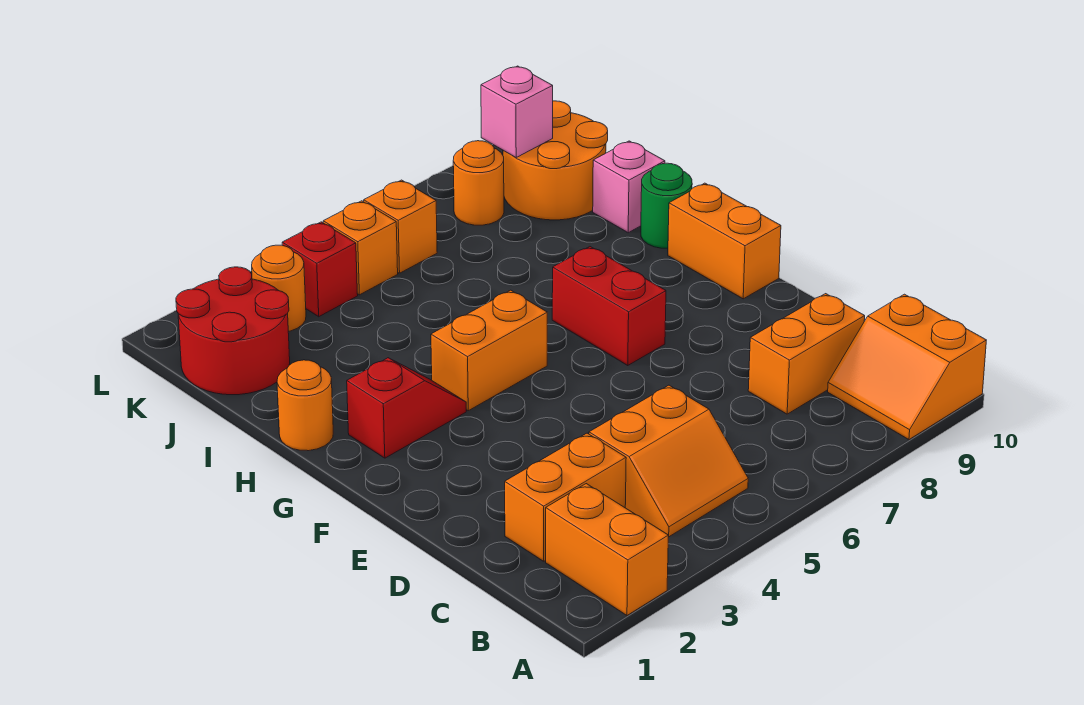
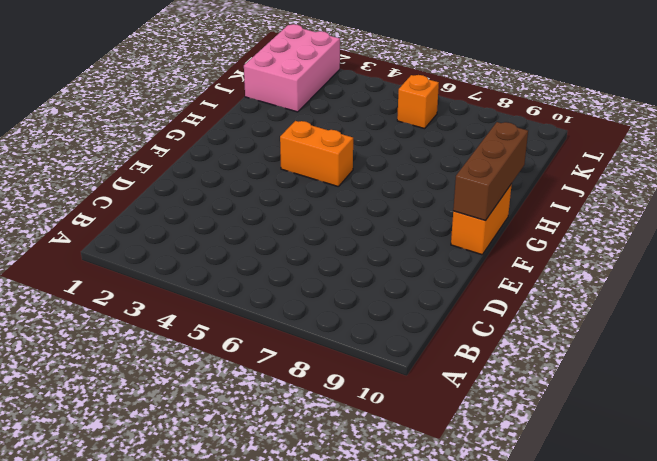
brown brick F10:H10 level 2 -> none
pink brick J1:L2 level 1 -> red round brick J1:K2 level 1
none -> orange brick A2:B2 level 1
none -> orange slope A9:B10 level 1 top 10
none -> orange slope B4:C5 level 1 top C

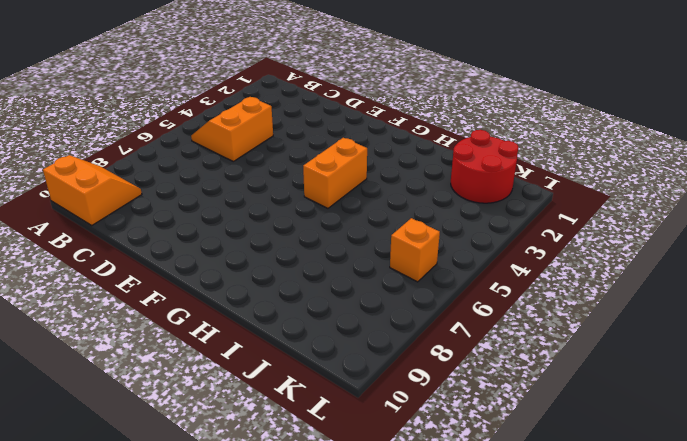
none -> orange brick A2:B2 level 1
none -> orange brick C2:C3 level 1
none -> orange brick C8:C9 level 1

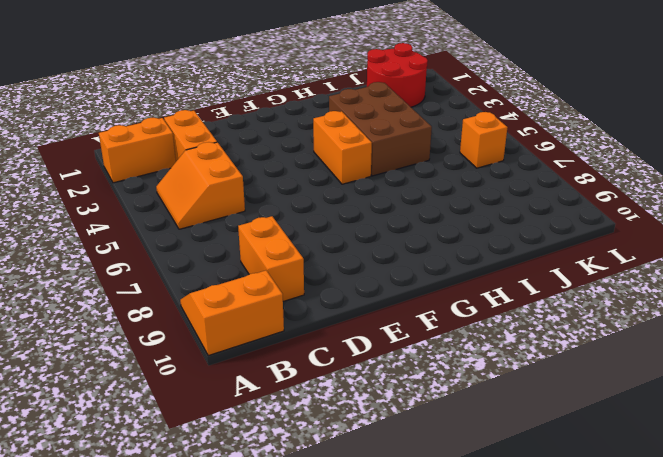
brown brick H3:I5 level 1 -> none
none -> red brick F7:G7 level 1
none -> orange brick F10:G10 level 1
none -> red slope G2:G3 level 1 top 2

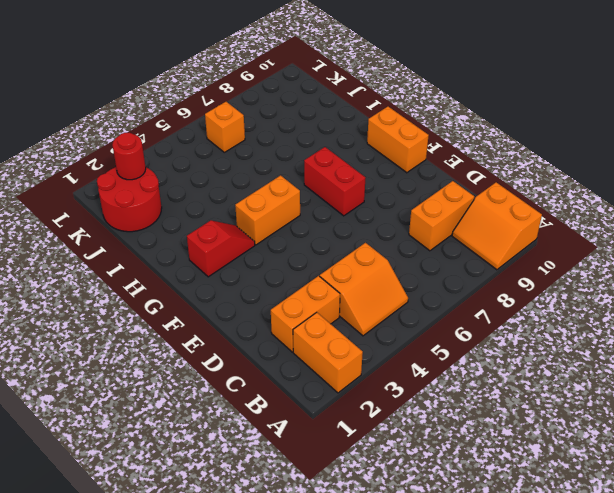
red round brick K2 level 2 -> none
none -> orange round brick H1 level 1
none -> green round brick H10 level 1
none -> pink brick I10 level 1

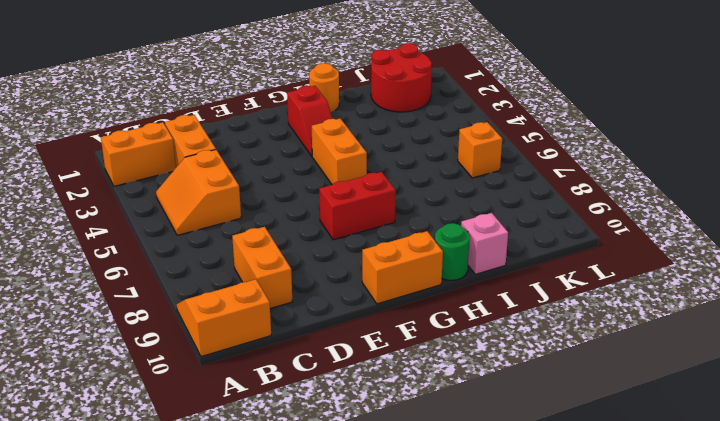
none -> orange round brick J9:K10 level 1
none -> orange round brick K3 level 1
none -> red brick K4 level 1

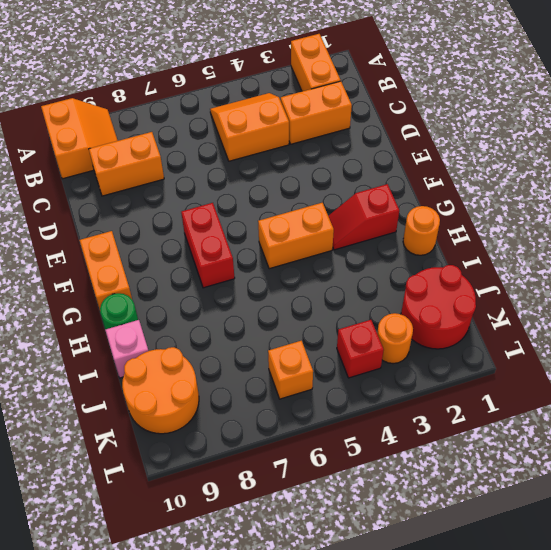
none -> orange brick K5 level 1
none -> orange round brick K8 level 1
none -> pink brick K9 level 2

